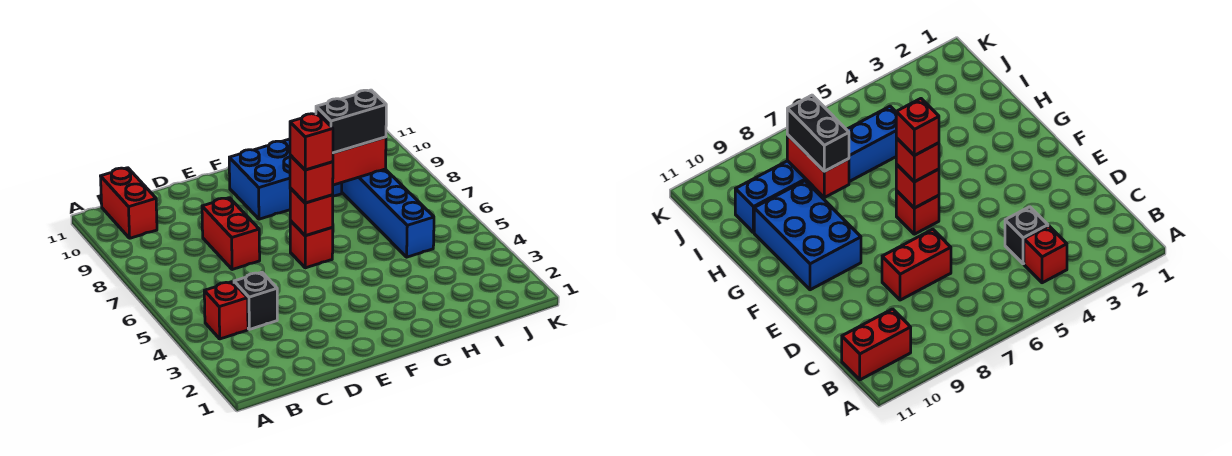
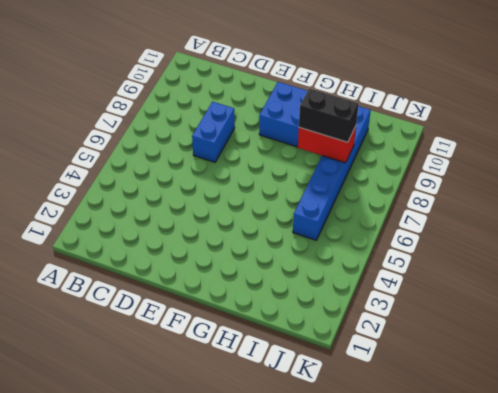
blue brick D7:D8 level 1 -> red brick D7:D8 level 1
none -> red brick B4 level 1
none -> red brick B10:B11 level 1
none -> black brick C4 level 1

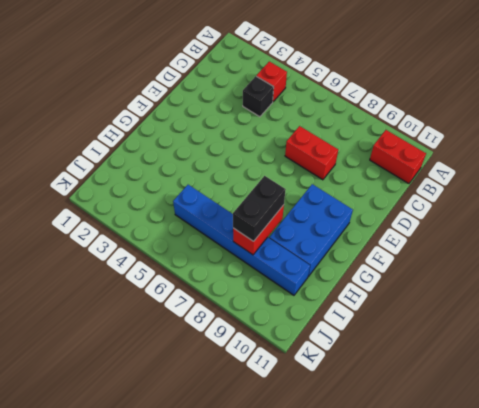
none -> red brick F6 level 1
none -> red brick F6 level 2
none -> red brick F6 level 3

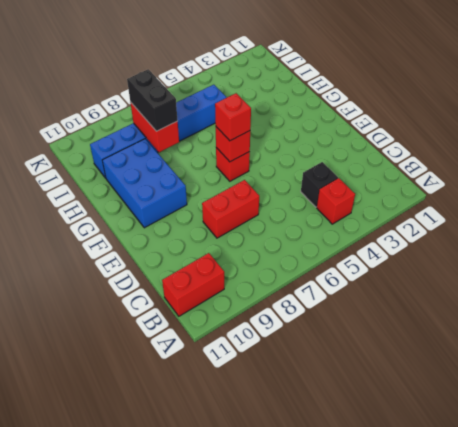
none -> red brick F6 level 4

